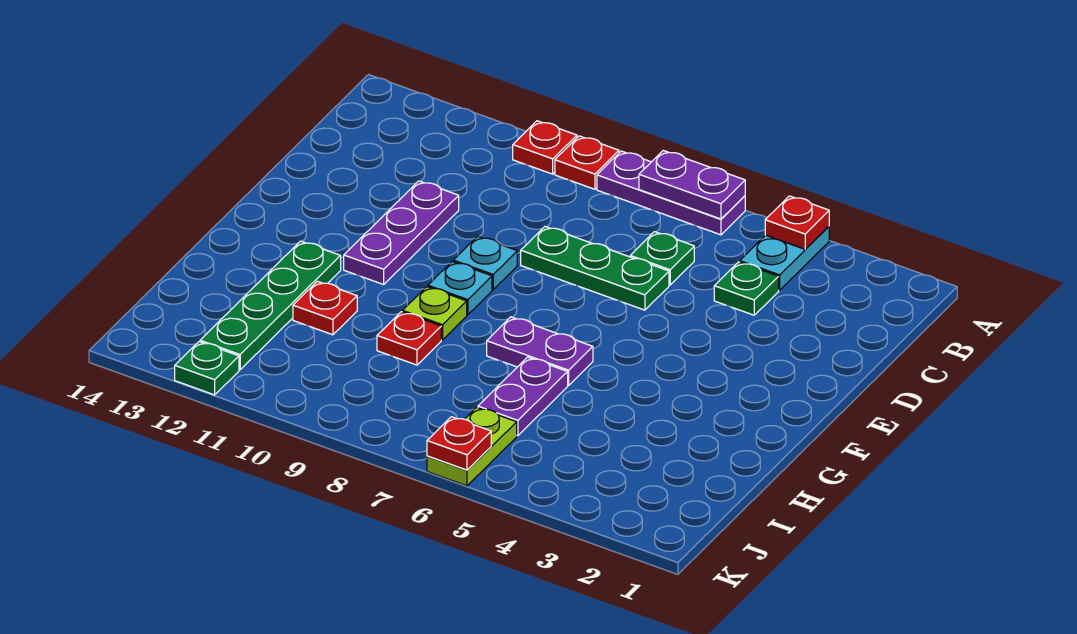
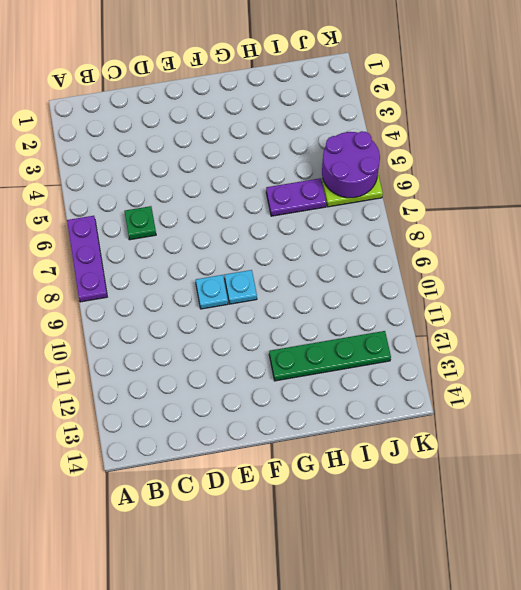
purple round brick J5:K6 level 2 -> red plate K6 level 2
none -> cyan plate A4:B4 level 1
none -> red plate A9 level 1
none -> red plate A10 level 1

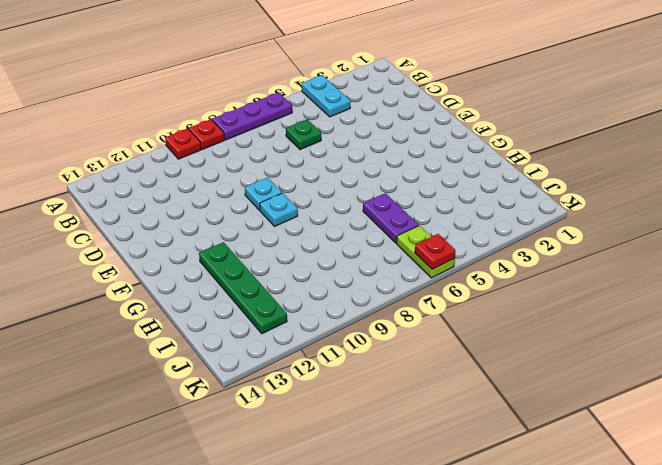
none -> green plate C4 level 1
none -> green plate D6:D8 level 1
none -> purple plate D11:F11 level 1

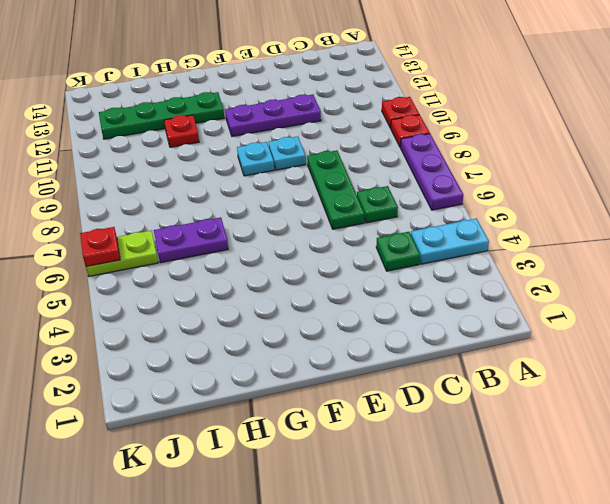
none -> purple plate G6:G7 level 1
none -> lime plate G9 level 1
none -> red plate H9 level 1

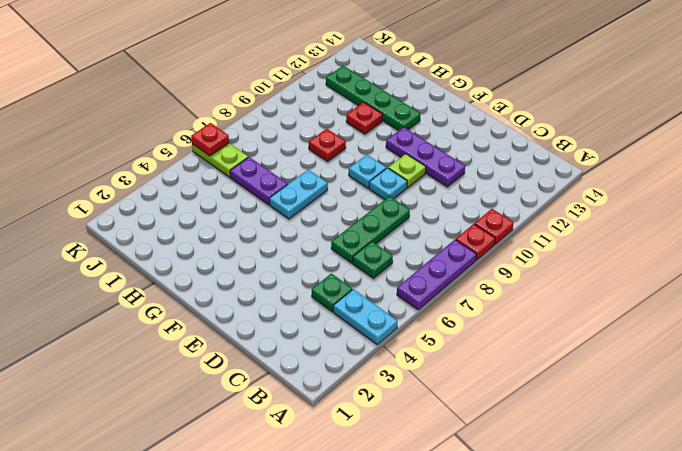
lime plate E10 level 1 -> lime plate G9 level 1
cyan plate G6:G7 level 1 -> purple plate G6:G7 level 1
none -> green plate K12 level 1
none -> red plate A4 level 2
none -> purple plate A6:A7 level 2

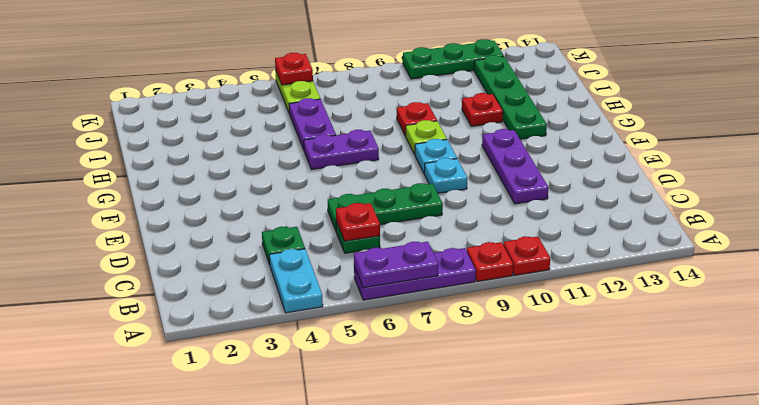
red plate C6 level 2 -> red plate A4 level 2
green plate K10:K12 level 1 -> green plate K12 level 1

